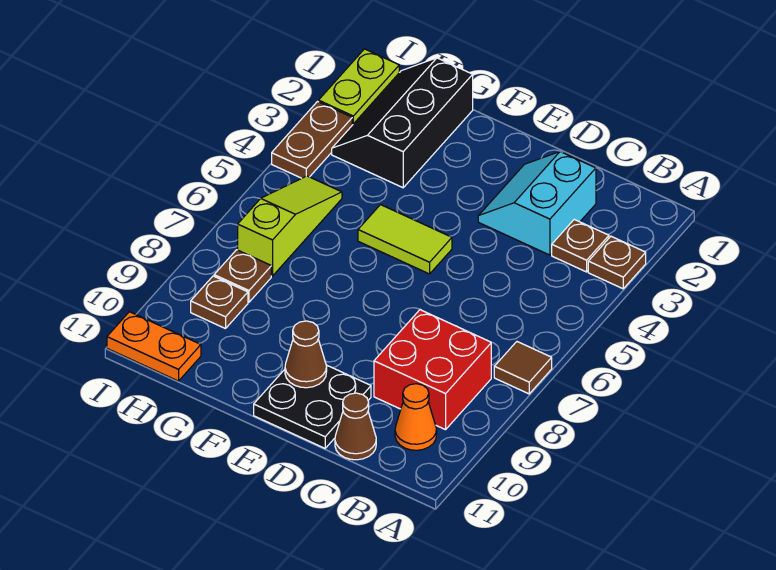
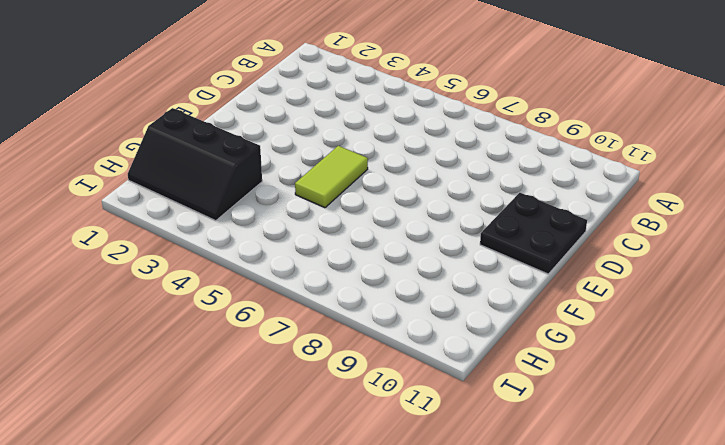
none -> brown plate A3 level 1
none -> brown tile A7 level 1
none -> brown plate B3 level 1

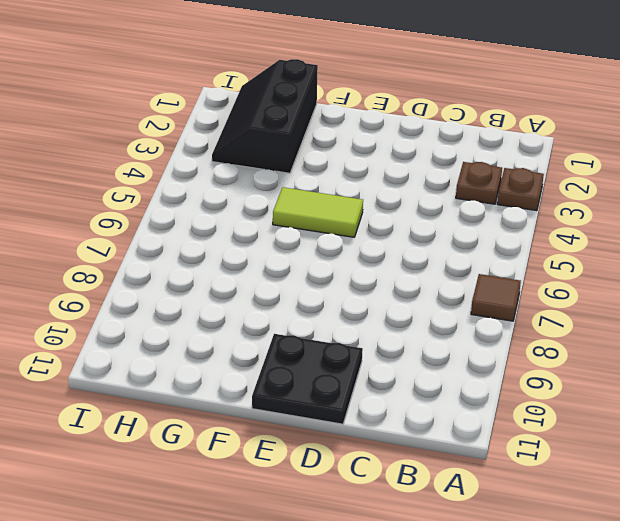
none -> red brick B8:C9 level 1
none -> orange cone B10 level 1
none -> cyan slope C2:D3 level 1 top C

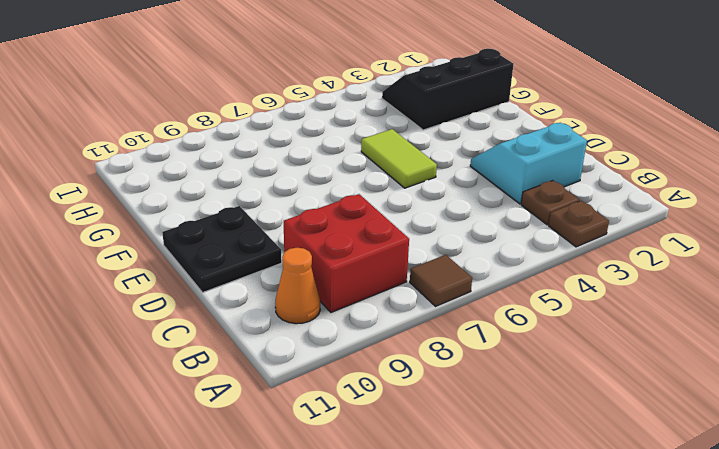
none -> brown cone C11 level 1
none -> lime slope H5:H7 level 1 top 7
none -> brown plate H8 level 1

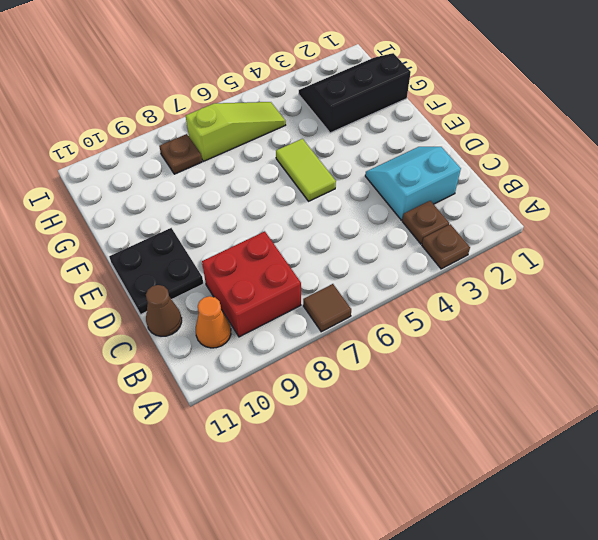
none -> brown plate H9 level 1
none -> orange plate H11:I11 level 1
none -> lime plate I1:I2 level 1

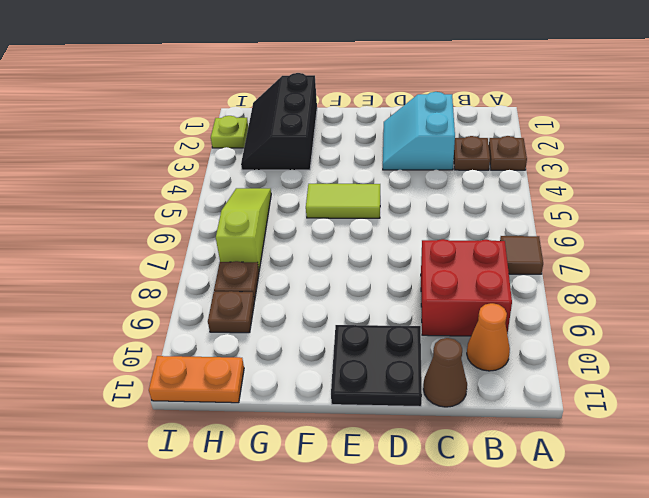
lime plate I2 level 1 -> lime plate I1:I2 level 1
none -> brown plate I3:I4 level 1
none -> brown cone E10 level 2

